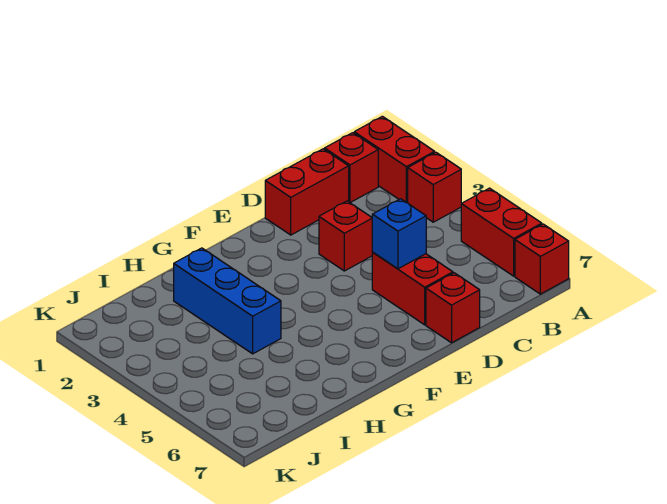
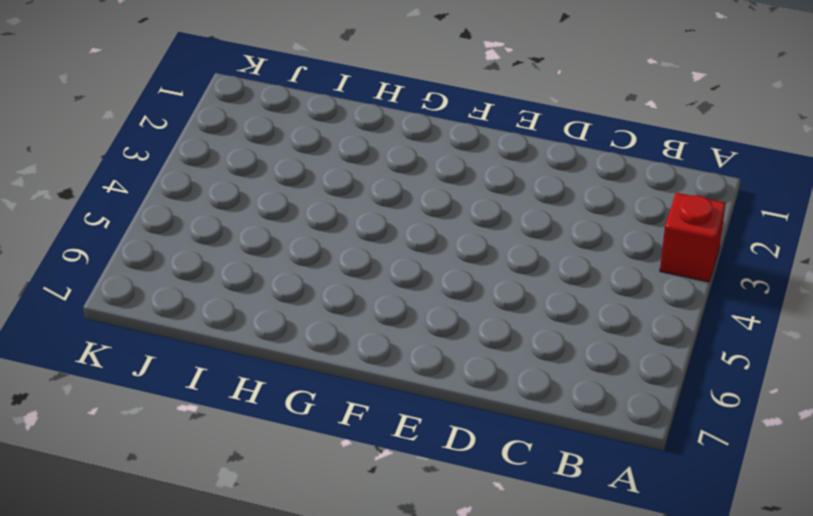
none -> red brick A1:A2 level 1
none -> red brick A5:A6 level 1

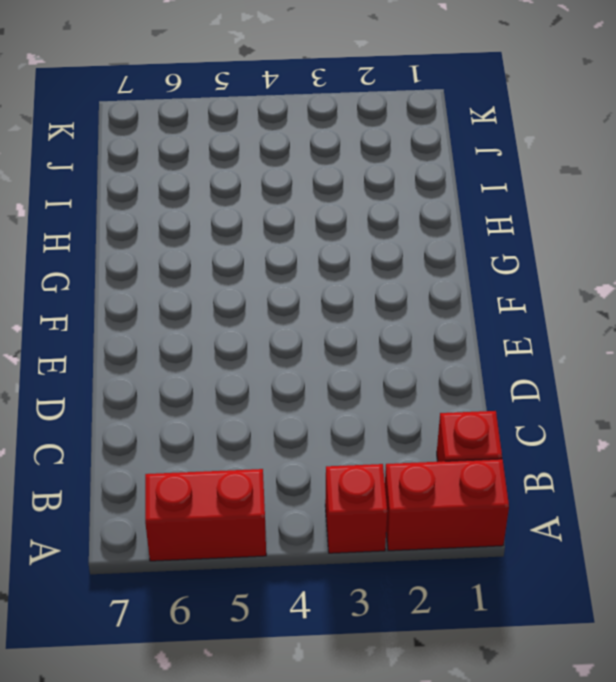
none -> red brick A7 level 1
none -> red brick C1:D1 level 1

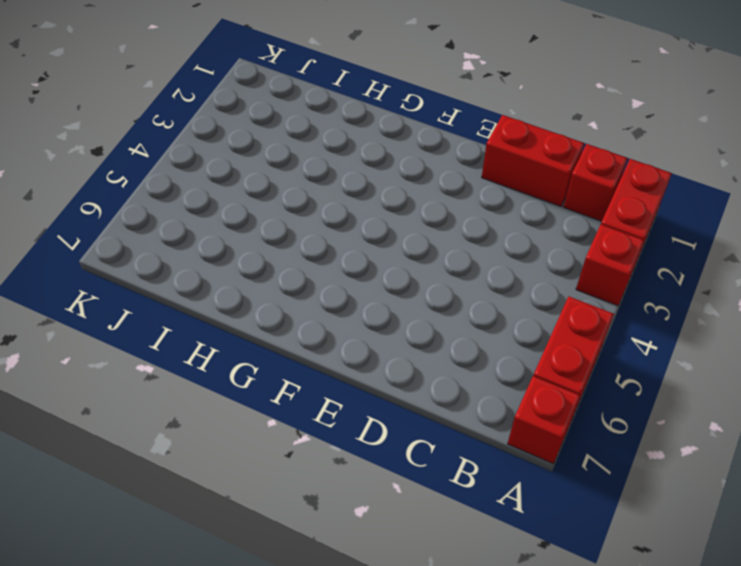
none -> red brick D3 level 1
none -> red brick D5:D6 level 1

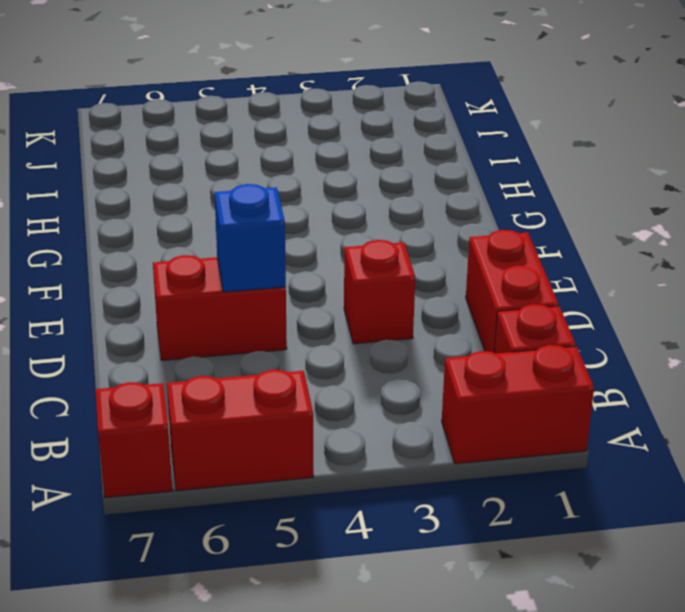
none -> red brick A3 level 1
none -> red brick D7 level 1

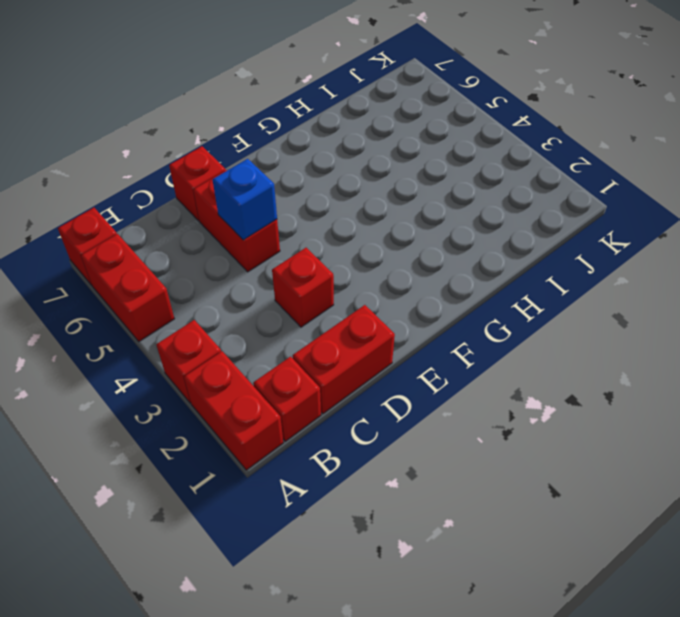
none -> blue brick H2:H4 level 1

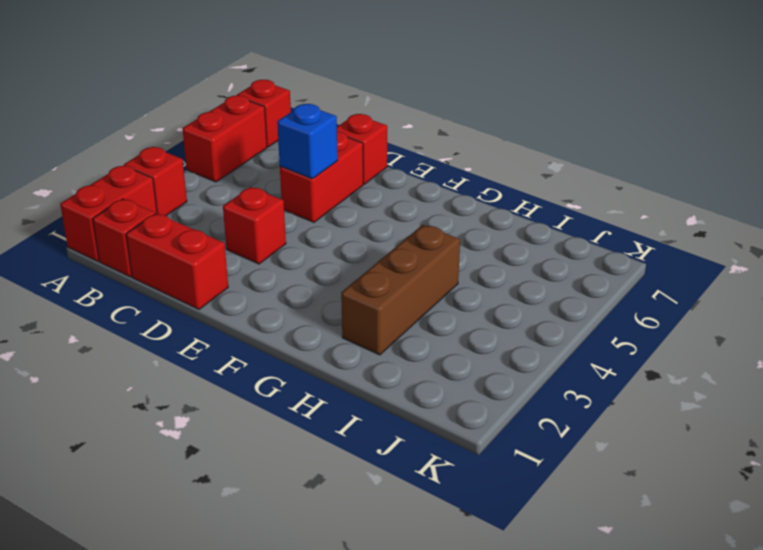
brown brick H2:H4 level 1 -> blue brick H2:H4 level 1

